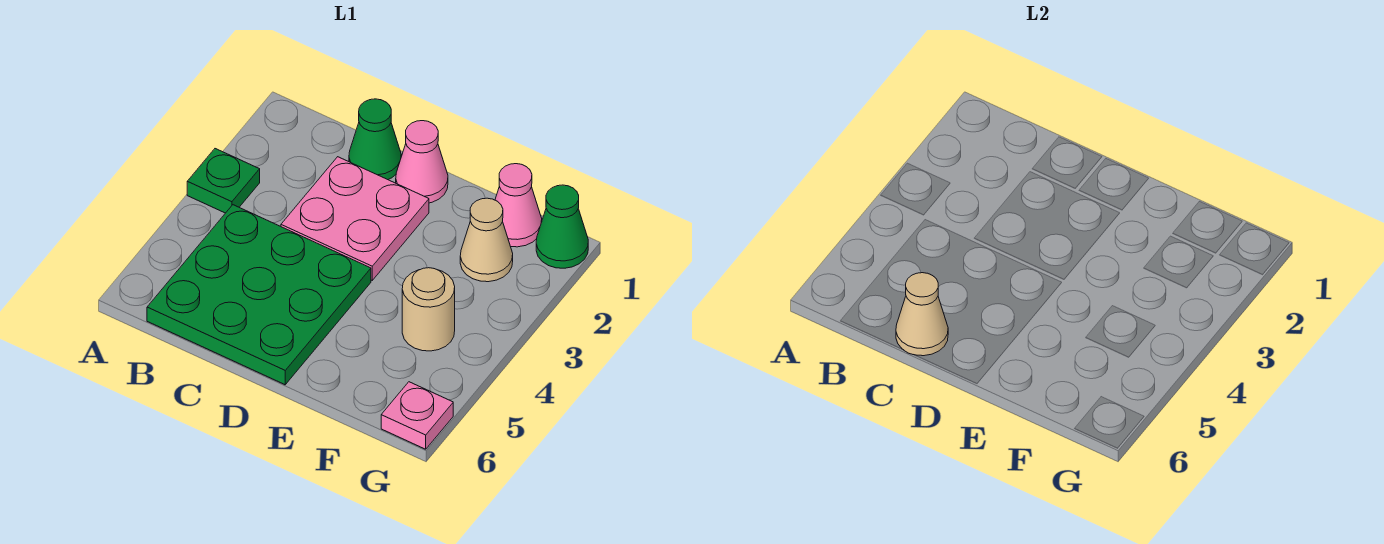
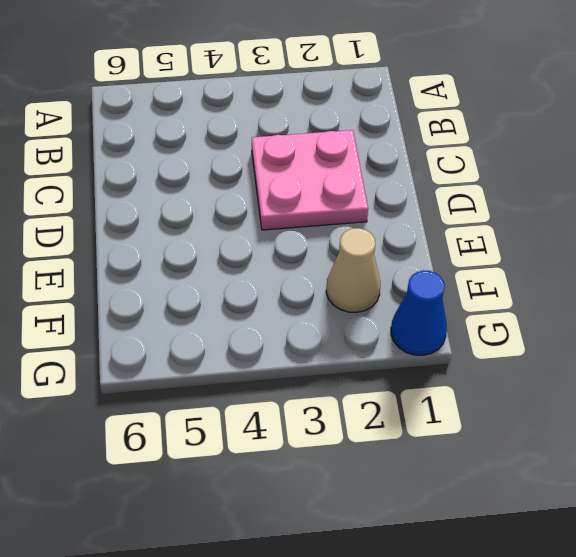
blue cone G1 level 1 -> green cone G1 level 1
none -> green plate A3 level 1
none -> green plate B4:D6 level 1

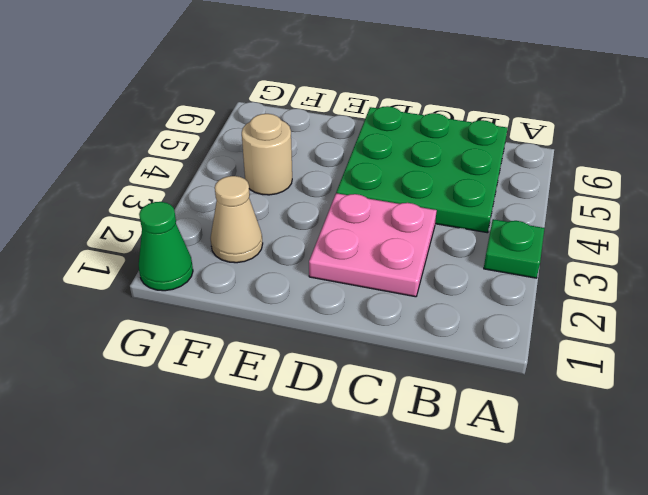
none -> green cone C1 level 1
none -> pink cone D1 level 1

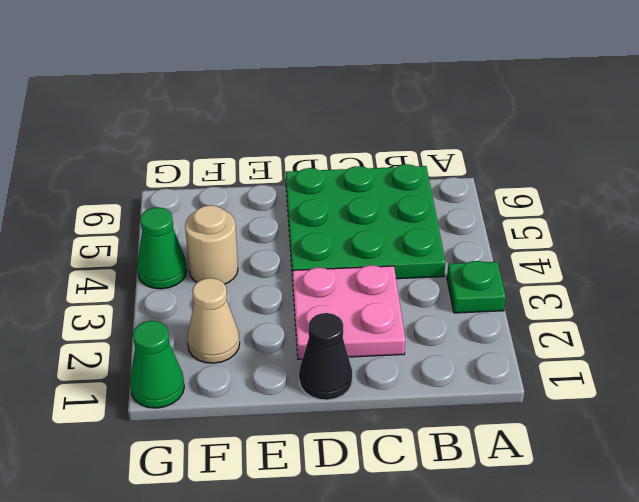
black cone D1 level 1 -> pink cone D1 level 1
green cone G4 level 1 -> green cone C1 level 1
none -> pink cone F1 level 1
none -> pink plate G6 level 1

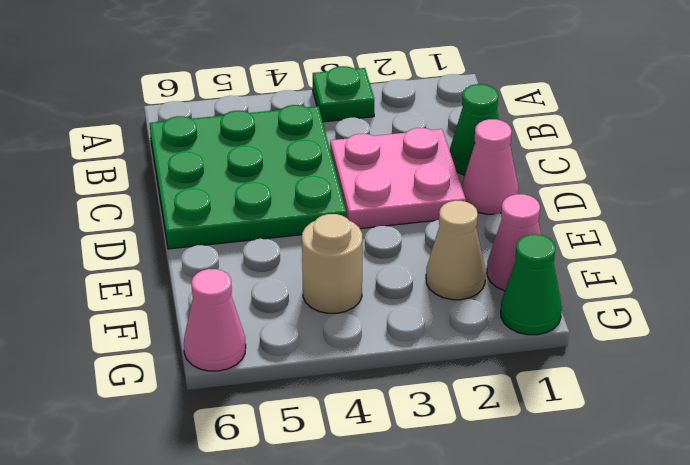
pink cone G6 level 1 -> pink plate G6 level 1
none -> tan cone C6 level 2

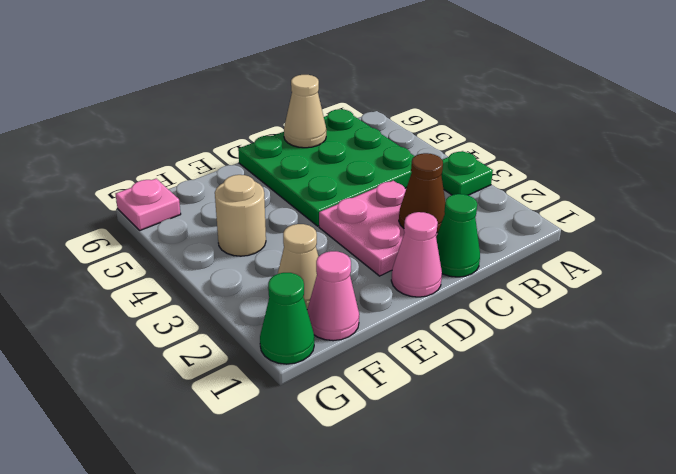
brown cone C2 level 2 -> none

